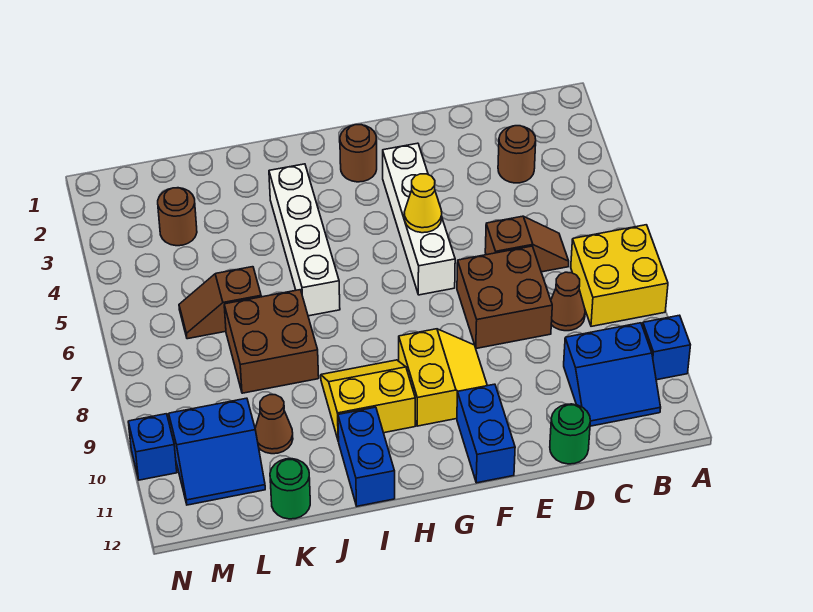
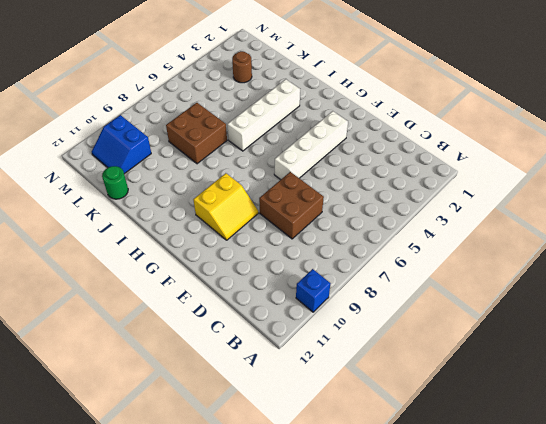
none -> yellow brick A7:B8 level 1
none -> blue slope B10:C11 level 1 top 10
none -> brown round brick C3 level 1

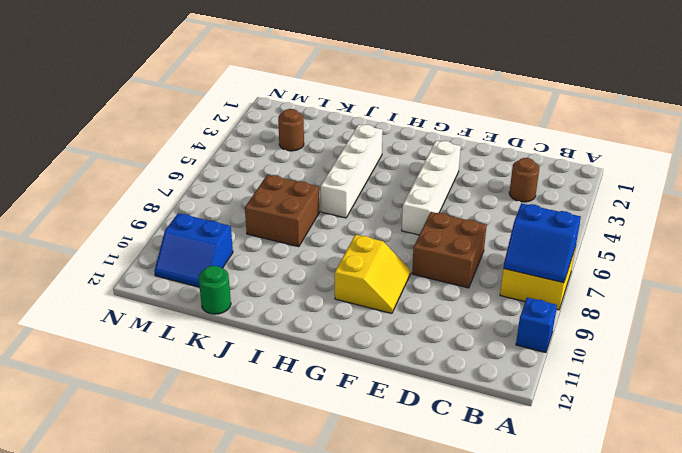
blue slope A7:B8 level 2 top 7 -> blue slope B10:C11 level 1 top 10
none -> brown slope C6:D6 level 1 top D
none -> brown cone C8 level 1
none -> green round brick D12 level 1

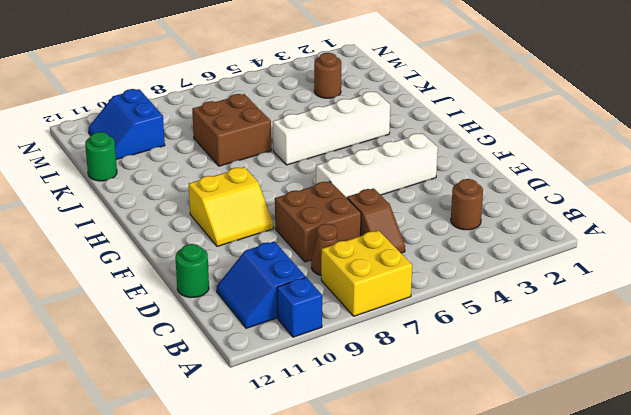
none -> blue brick F11:F12 level 1
none -> brown round brick G2 level 1
none -> yellow slope H9:I10 level 1 top 10

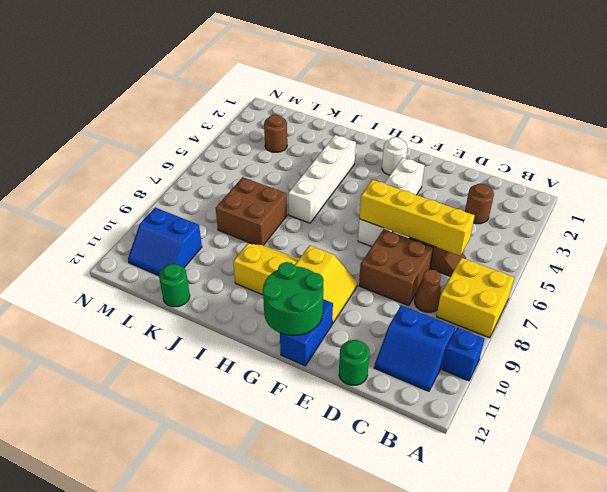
yellow brick C6:F6 level 2 -> none
green round brick F11:G12 level 2 -> none
white round brick G2 level 1 -> brown round brick G2 level 1
none -> blue brick I11:I12 level 1
none -> brown slope K6:L6 level 1 top K
none -> brown cone K10 level 1

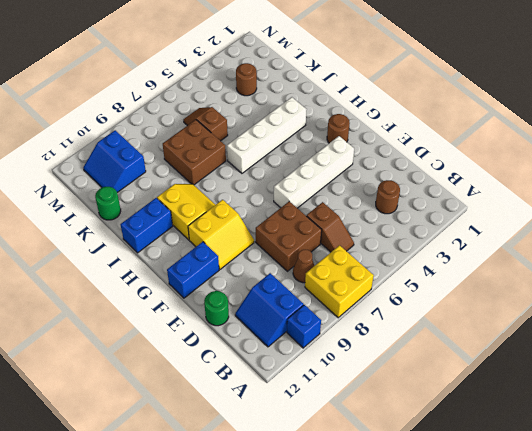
none -> brown cone K10 level 1
none -> blue brick N10 level 1
none -> yellow cone F5 level 2

